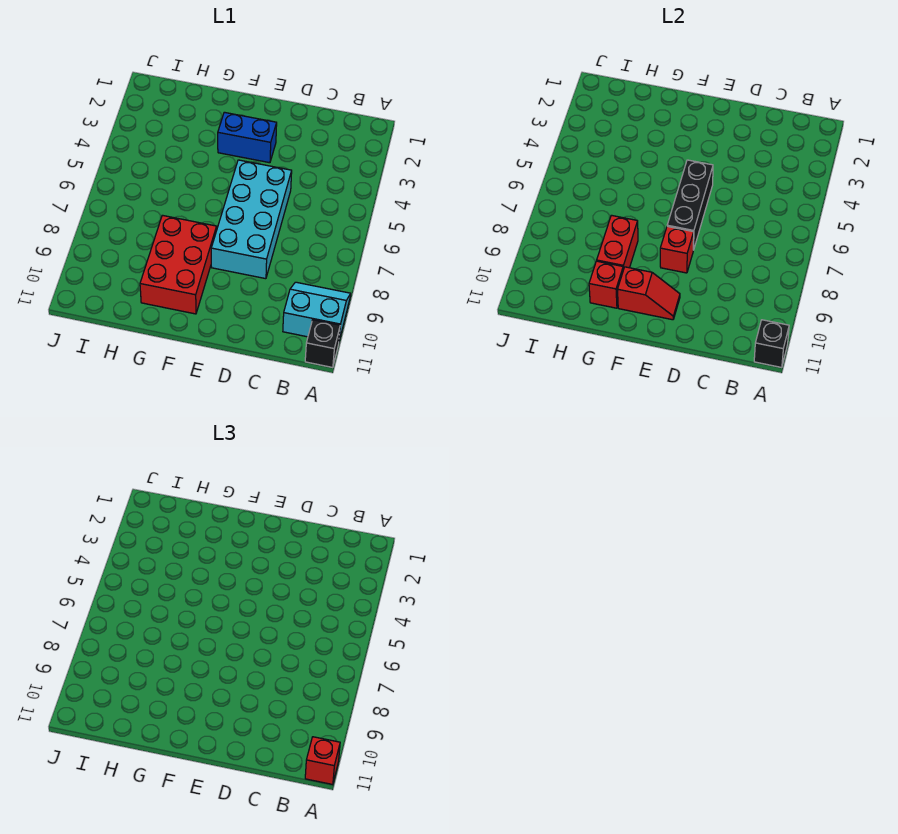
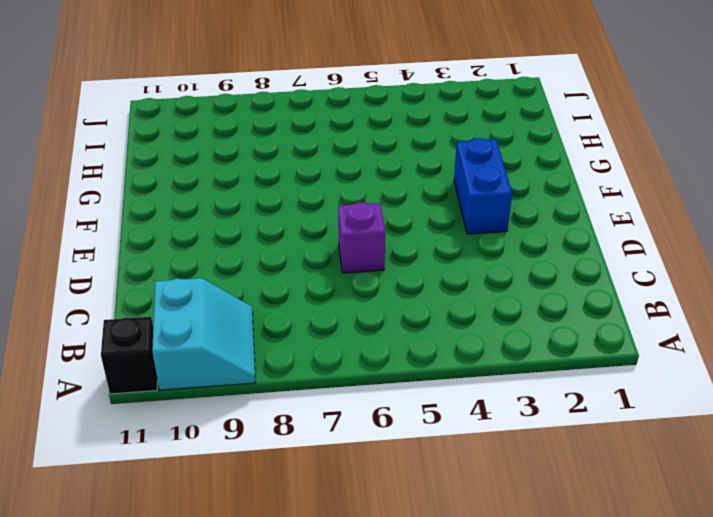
purple brick D6 level 1 -> cyan brick D5:E8 level 1
none -> red brick F8:G10 level 1
none -> black brick A11 level 2
none -> black brick E5:E7 level 2

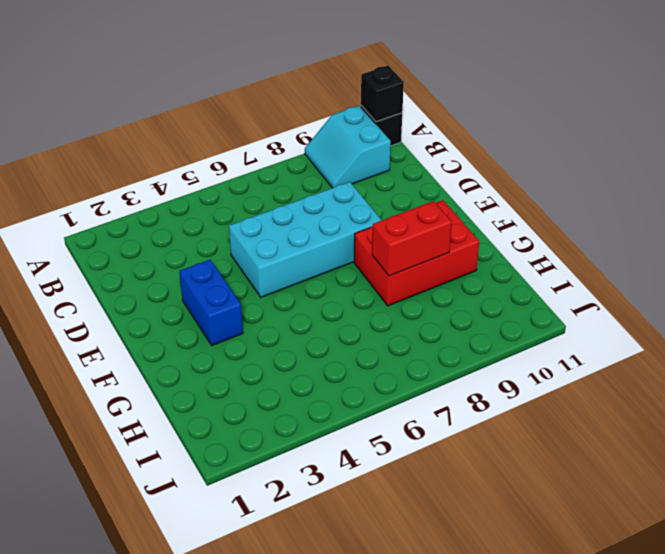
none -> black brick E5:E7 level 2
none -> red brick E8 level 2
none -> red slope E10:F10 level 2 top F

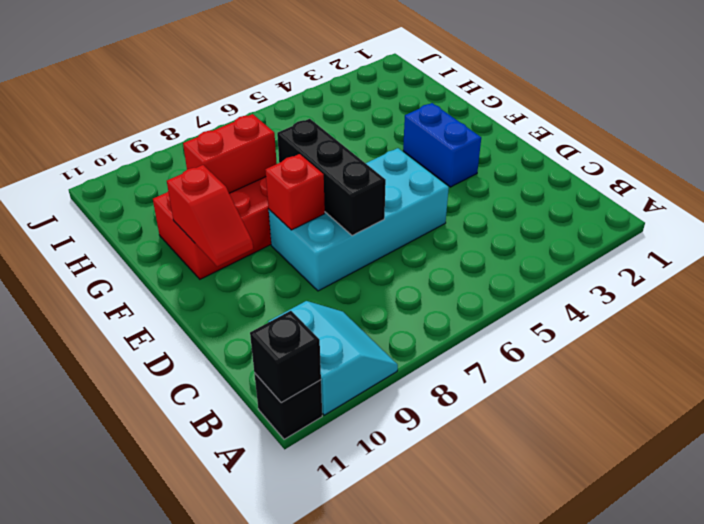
black brick D7:F7 level 2 -> black brick E5:E7 level 2
none -> red brick G10 level 2
none -> red brick A11 level 3

